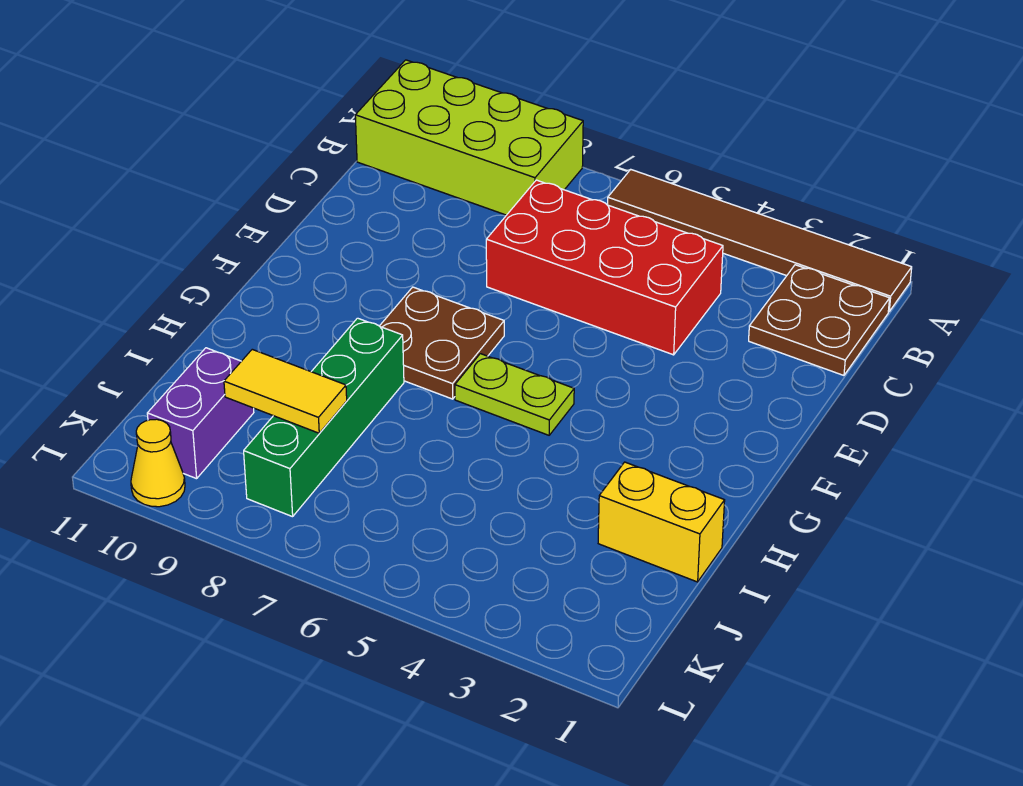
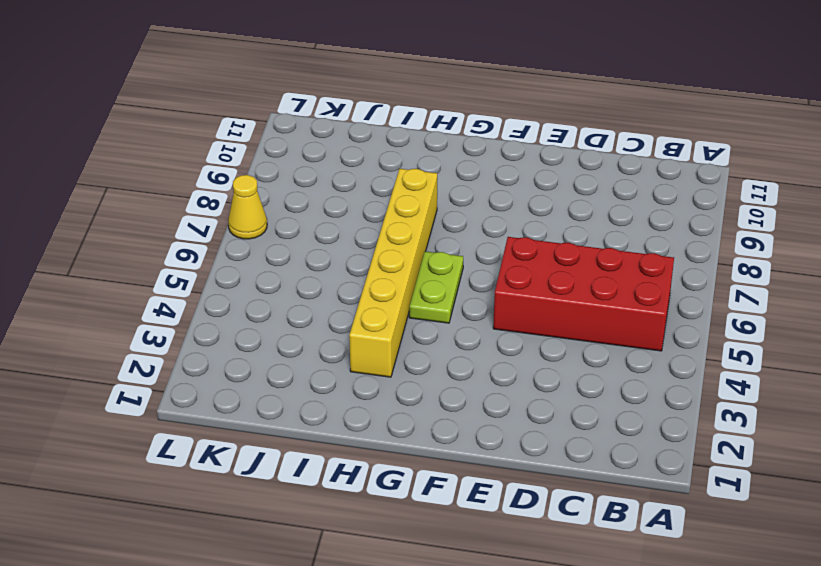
red brick B5:E6 level 1 -> red brick C4:D7 level 1
yellow brick H3:H8 level 1 -> green brick H8:K8 level 1
yellow cone L7 level 1 -> yellow cone L10 level 1
none -> brown tile A1:A6 level 1
none -> lime brick A8:B11 level 1

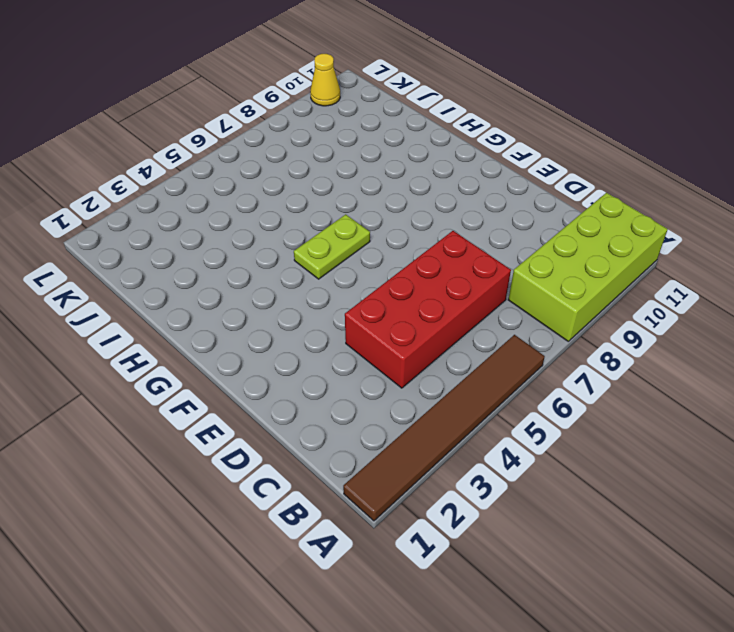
none -> brown plate B1:C2 level 1
none -> brown plate F7:G8 level 1

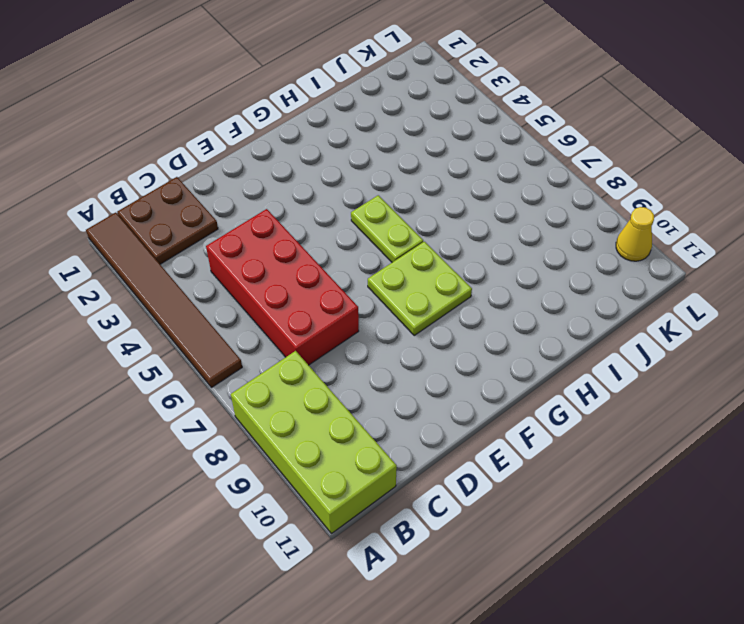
lime plate F7:G8 level 1 -> brown plate F7:G8 level 1
none -> green brick H8:K8 level 1
none -> yellow brick I1:I2 level 1

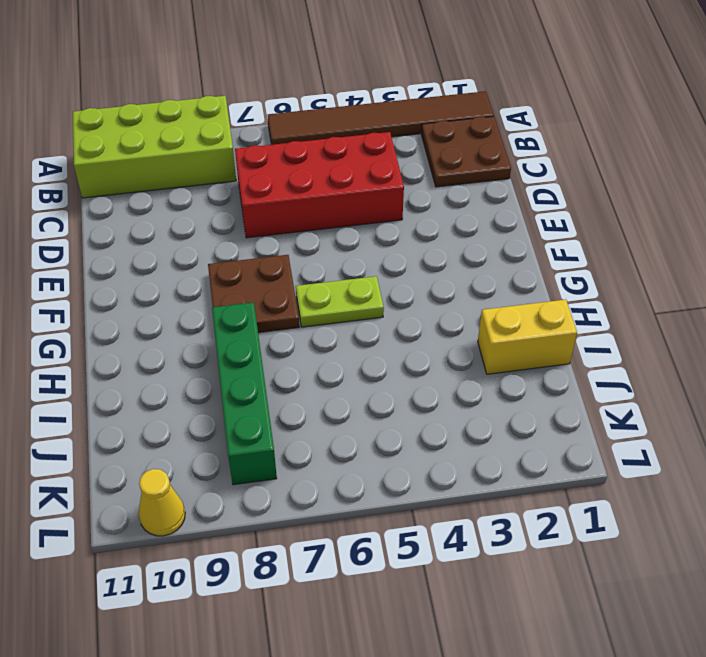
none -> purple brick J10:K10 level 1
none -> yellow tile J8:J9 level 2

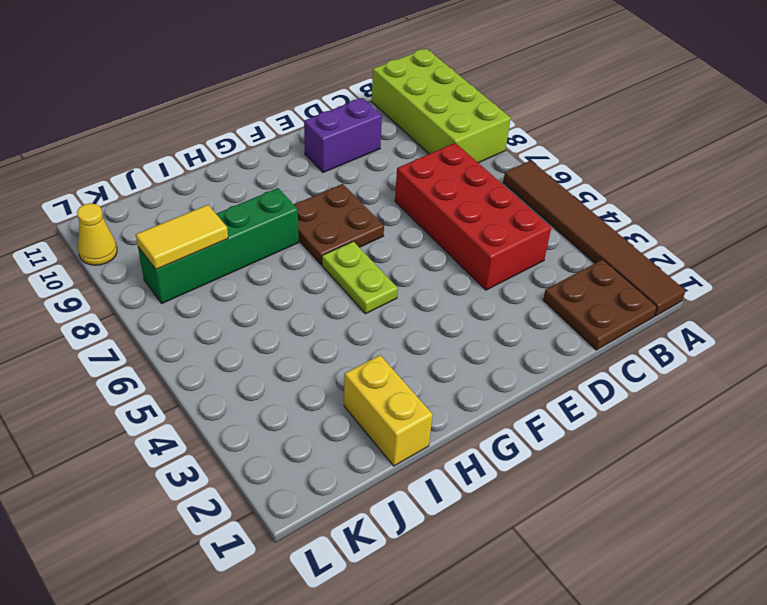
purple brick D10:E10 level 1 -> purple brick J10:K10 level 1
yellow tile J8:K8 level 2 -> yellow tile J8:J9 level 2

